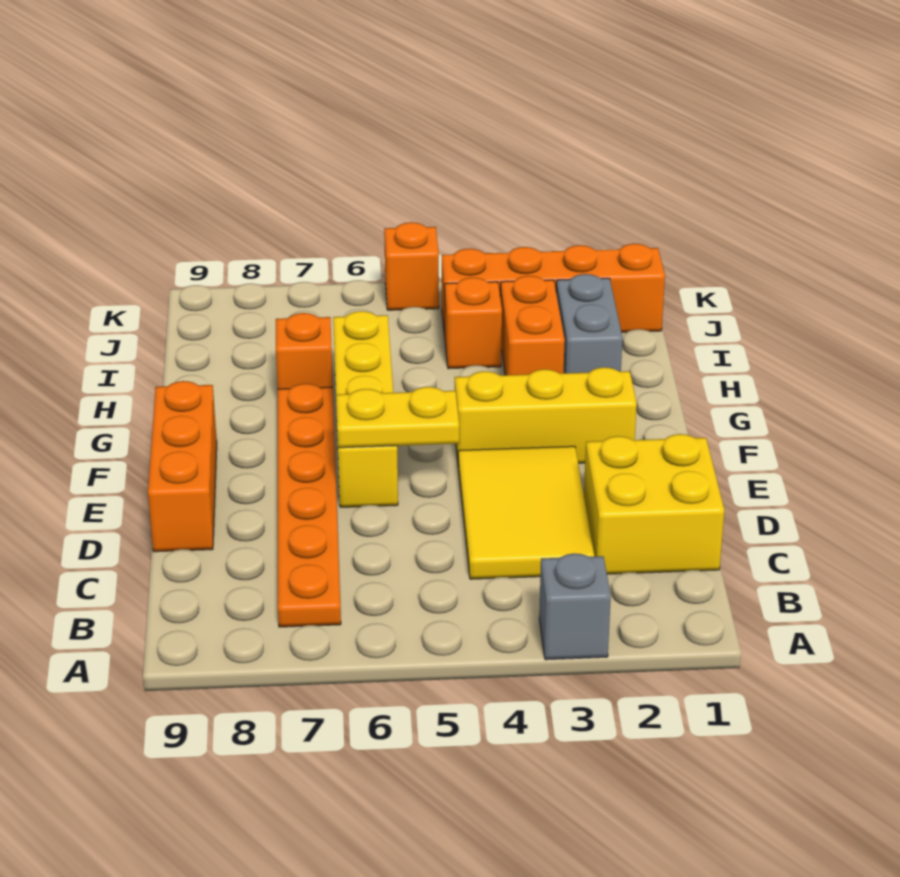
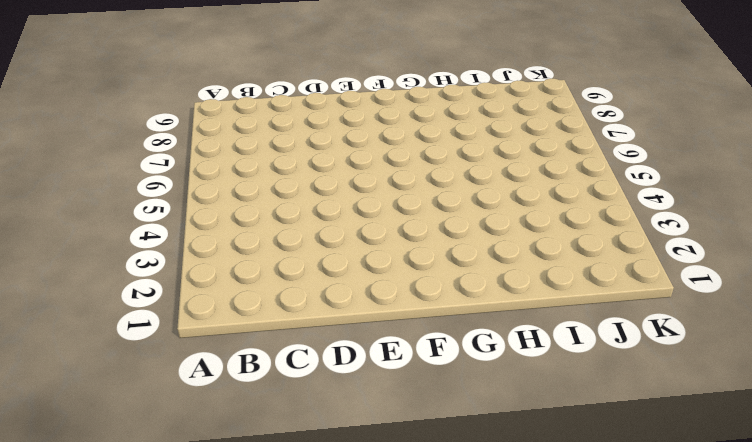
none -> grey brick A3 level 1
none -> orange plate B7:G7 level 1
none -> yellow brick C1:D2 level 1

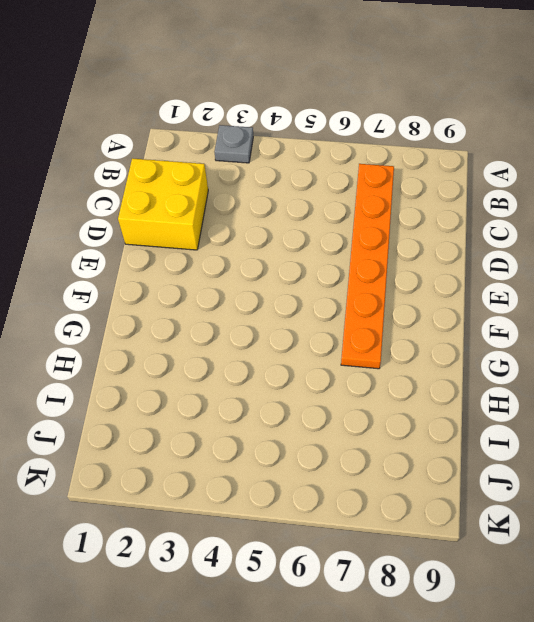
grey plate A3 level 1 -> grey brick A3 level 1
none -> yellow tile C3:E4 level 1
none -> orange brick D9:F9 level 1
none -> yellow brick E6:H6 level 1

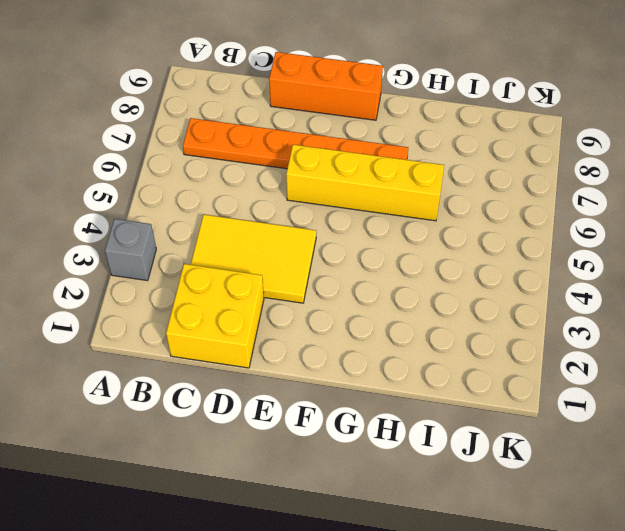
none -> yellow brick F2:F4 level 1
none -> grey brick H2:I2 level 1
none -> orange brick H3:I3 level 1

